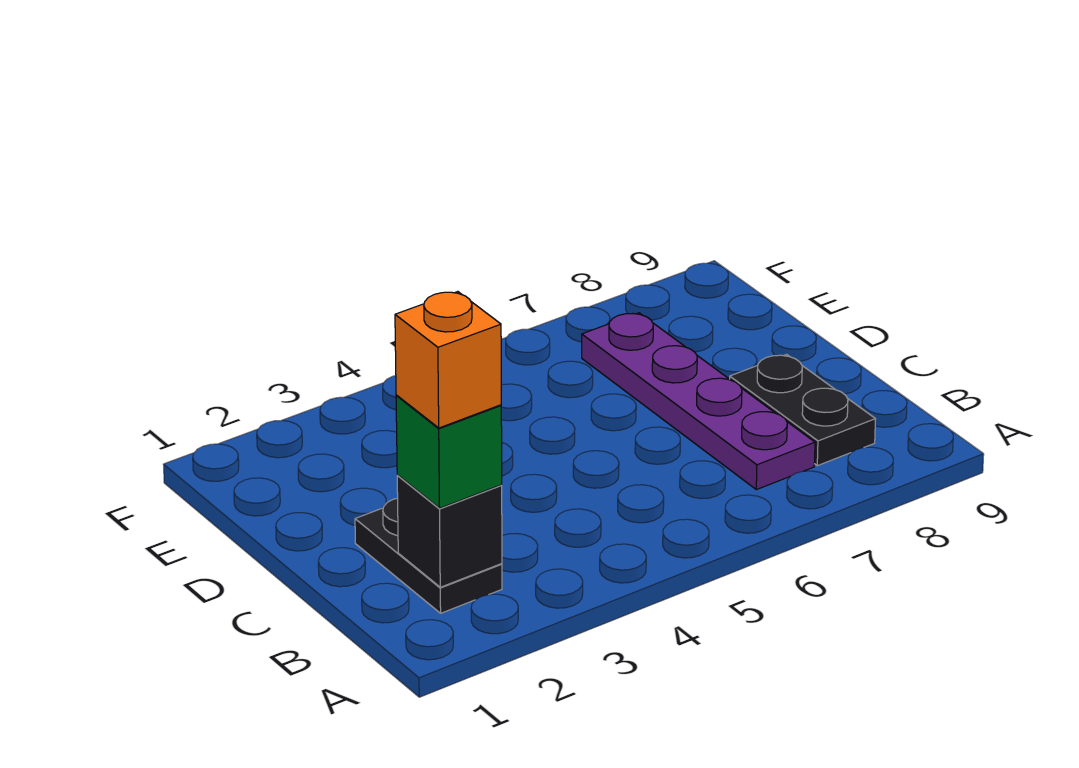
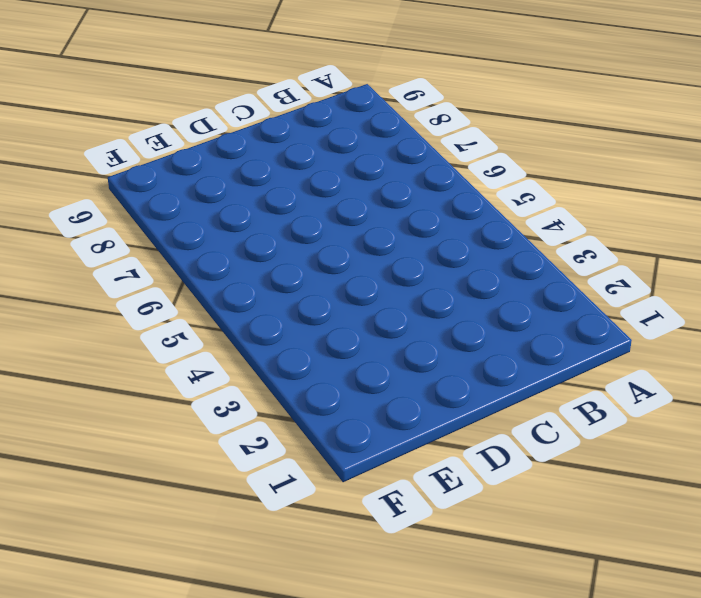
none -> black plate B2:C2 level 1
none -> purple plate B7:E7 level 1

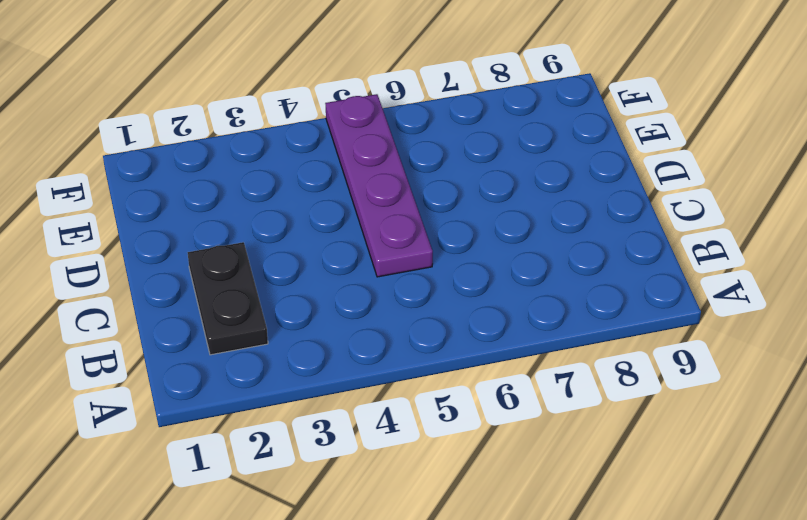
purple plate C5:F5 level 1 -> purple plate B7:E7 level 1
none -> black plate B8:C8 level 1
none -> black brick B2 level 2

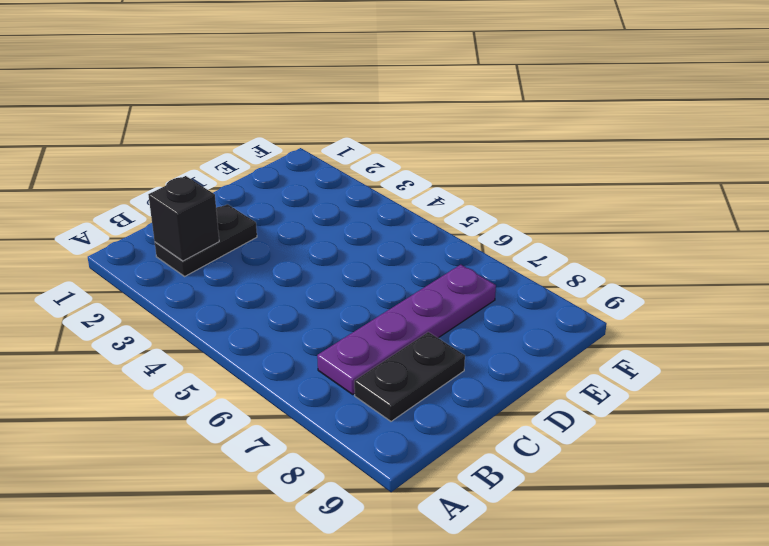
none -> green brick B2 level 3
none -> orange brick B2 level 4

